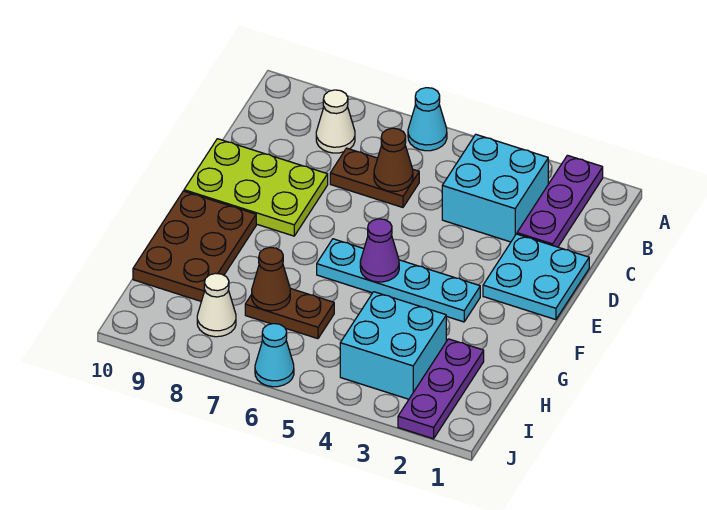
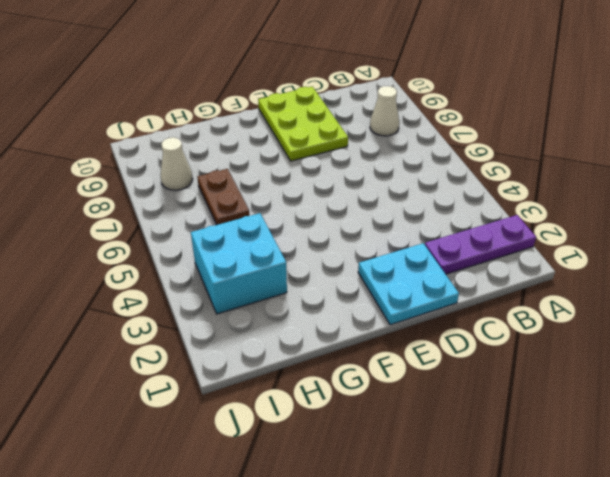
none -> cyan cone A6 level 1
none -> cyan brick B3:C4 level 1
none -> brown plate C6:C7 level 1

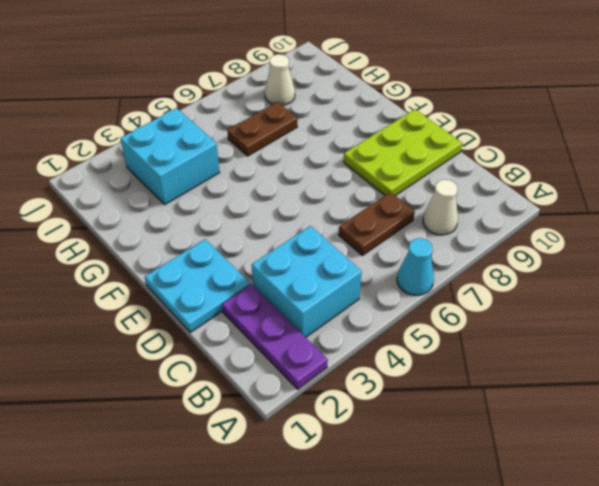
none -> cyan plate F3:F6 level 1
none -> brown plate F9:H10 level 1
none -> purple plate H2:J2 level 1

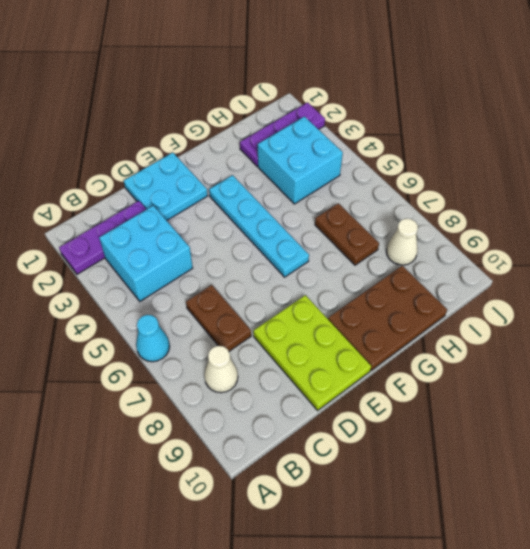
none -> cyan cone J6 level 1
none -> brown cone C6 level 2
none -> purple cone F5 level 2

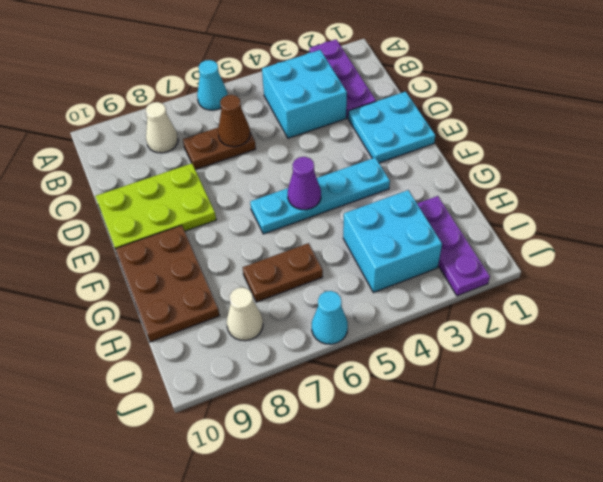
none -> brown cone H7 level 2

